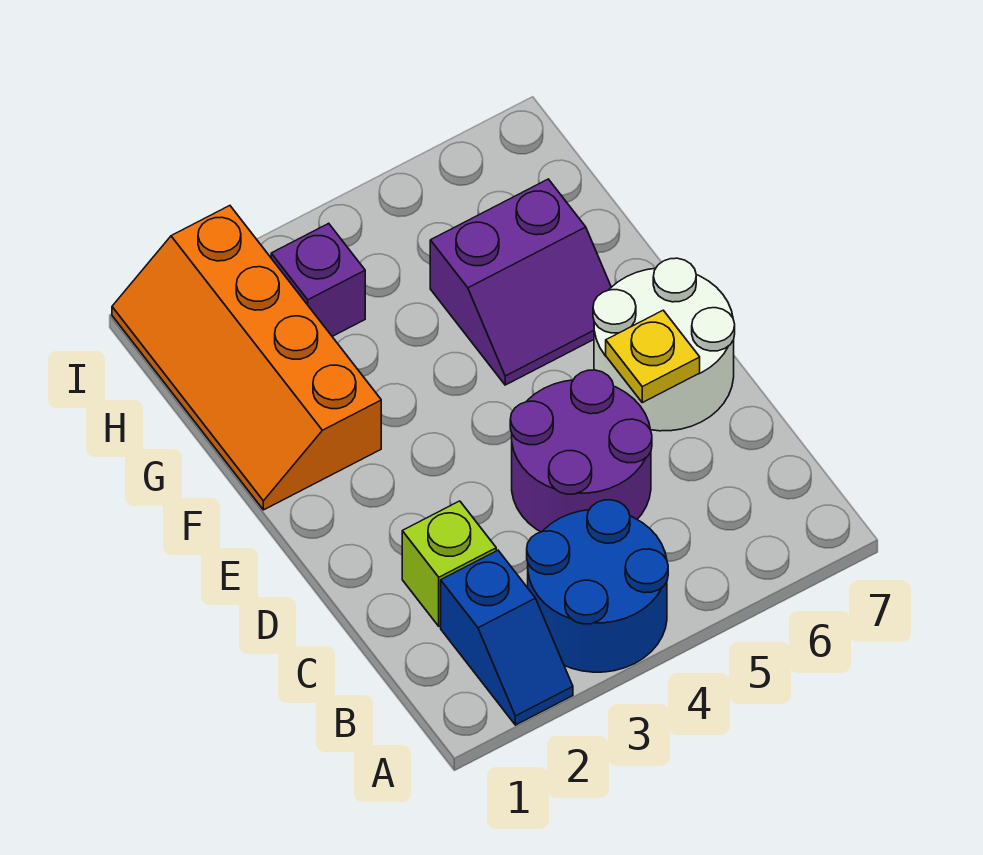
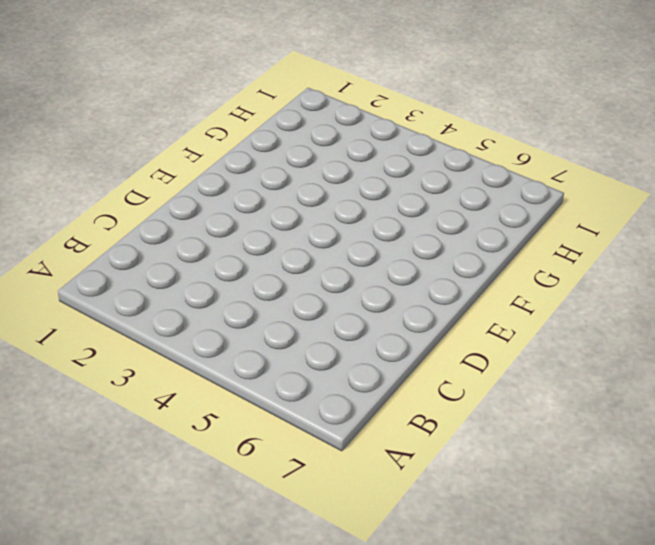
none -> blue slope A2:B2 level 1 top B
none -> blue round brick A3:B4 level 1

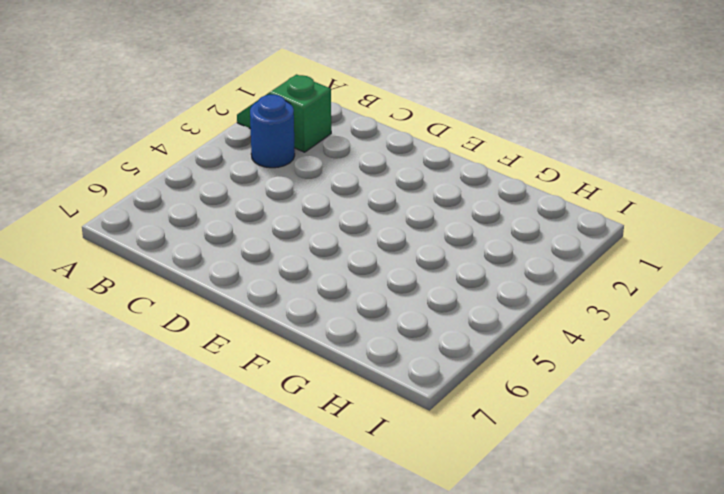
green slope A2:B2 level 1 top B -> blue slope A2:B2 level 1 top B
blue round brick B3 level 1 -> blue round brick A3:B4 level 1
none -> lime brick C2 level 1
none -> purple round brick C4:D5 level 1

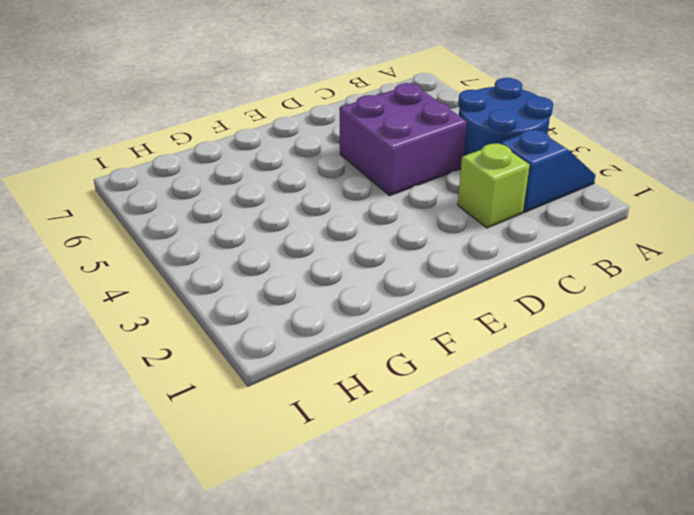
purple brick C4:D5 level 1 -> purple round brick C4:D5 level 1
none -> white round brick D6:E7 level 1
none -> orange slope F1:I2 level 1 top 2

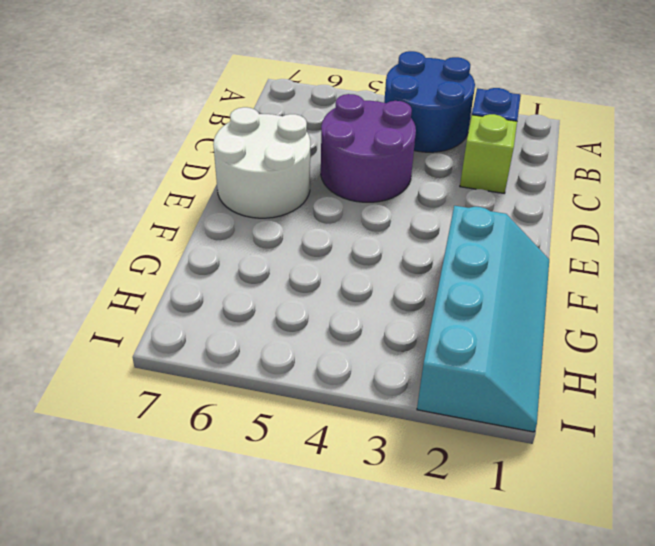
cyan slope F1:I2 level 1 top 2 -> orange slope F1:I2 level 1 top 2
none -> purple slope F5:G6 level 1 top G
none -> purple brick H3 level 1

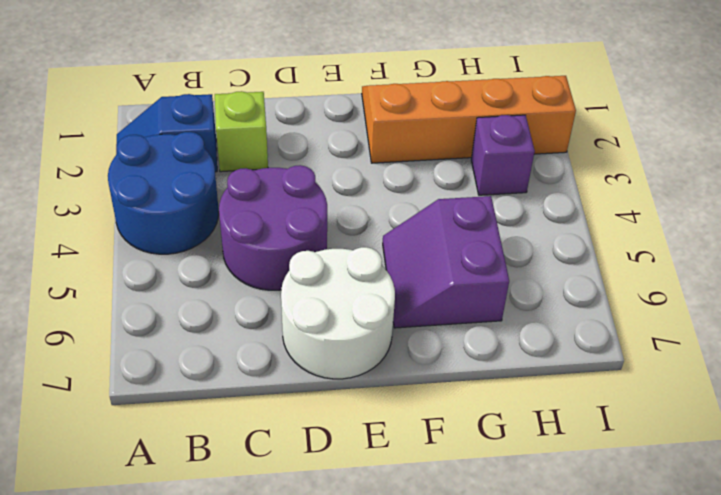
none -> yellow plate D6 level 2

